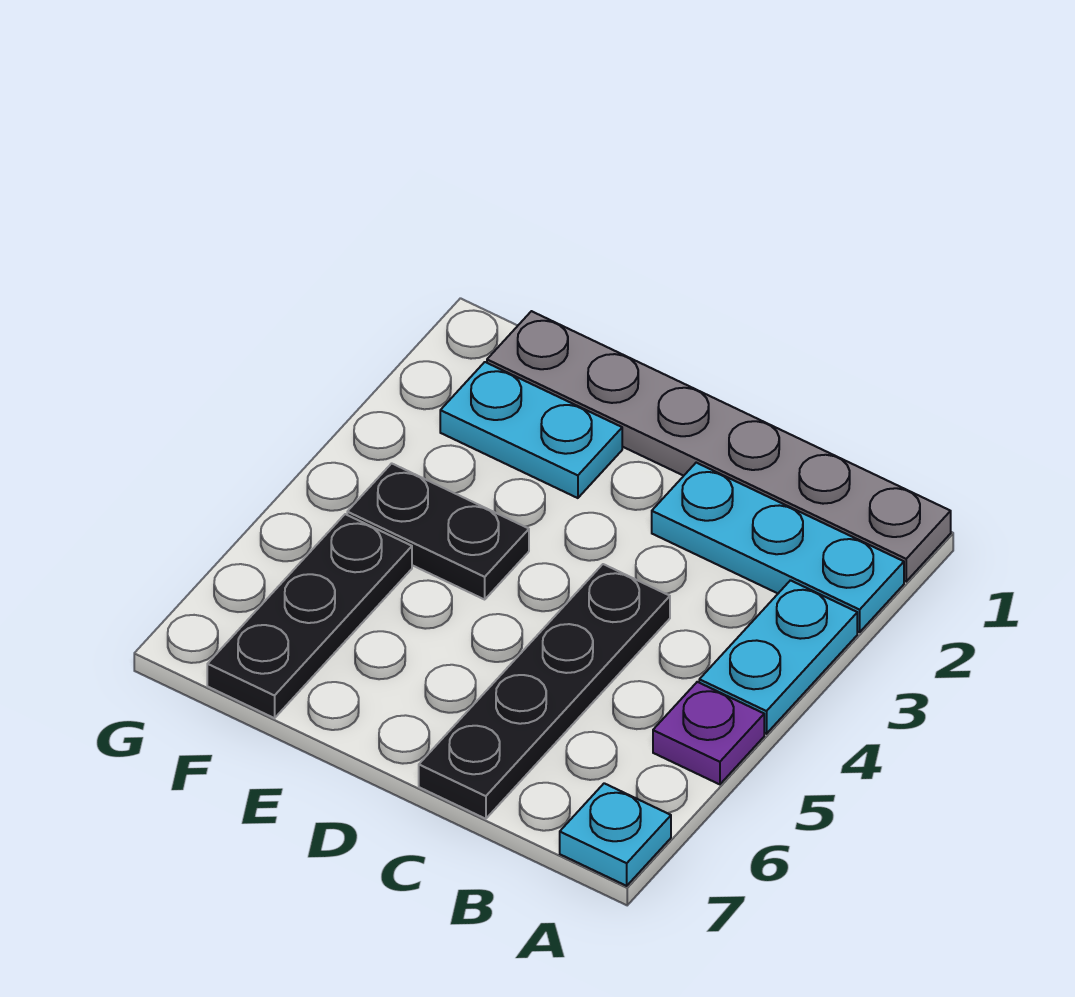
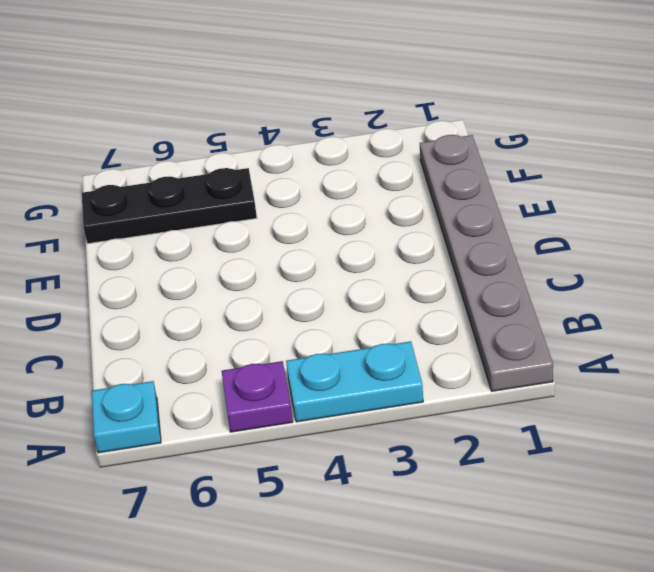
none -> cyan plate A2:C2 level 1
none -> black plate C4:C7 level 1

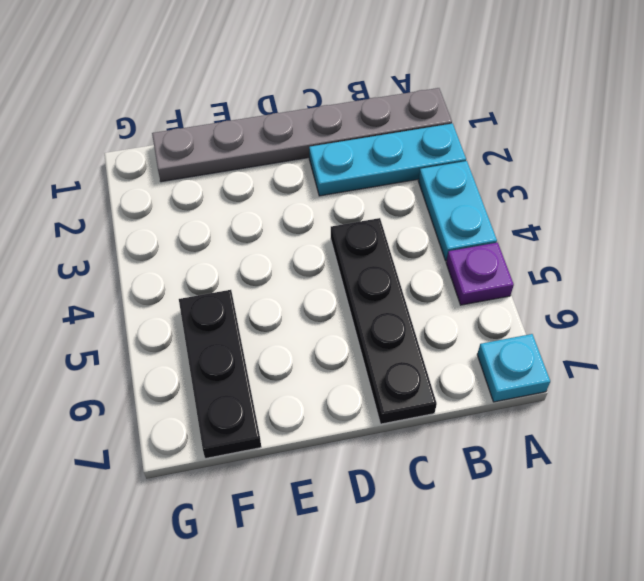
none -> cyan plate E2:F2 level 1
none -> black plate E4:F4 level 1

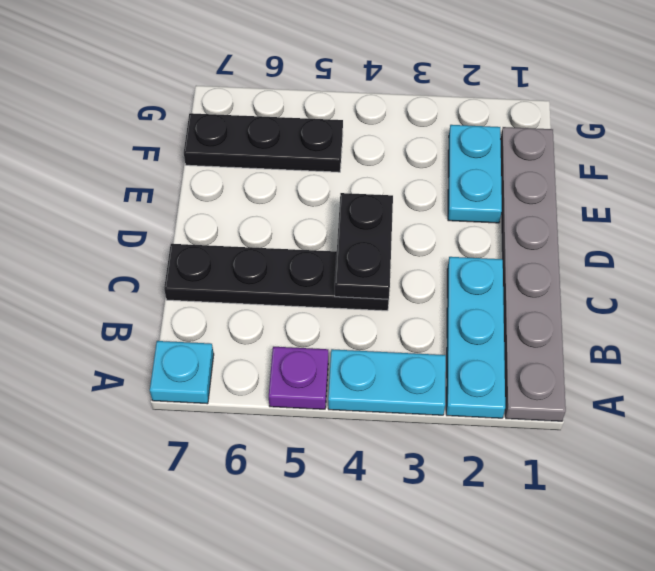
black plate C4:D4 level 2 -> black plate E4:F4 level 1

